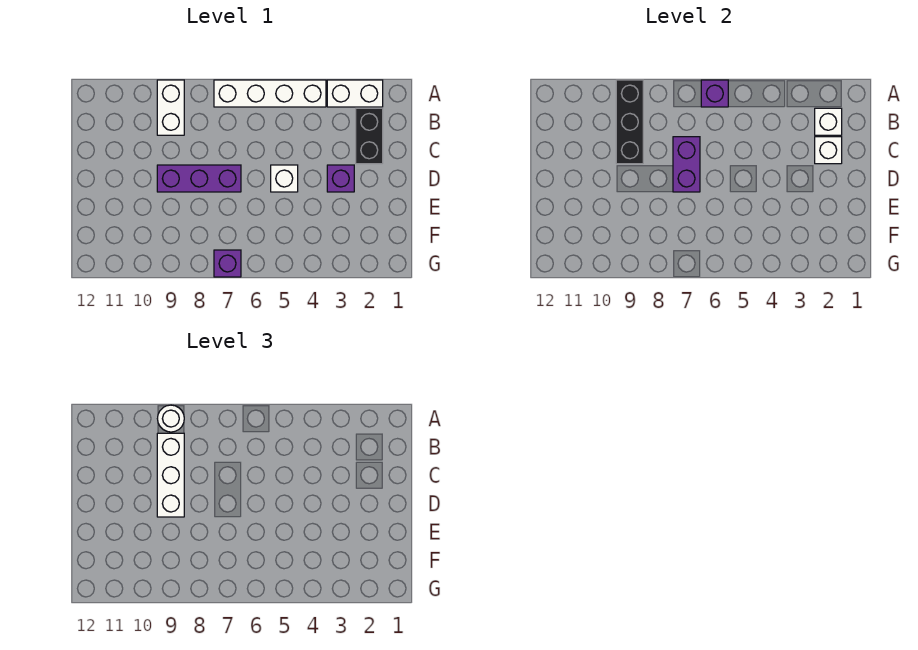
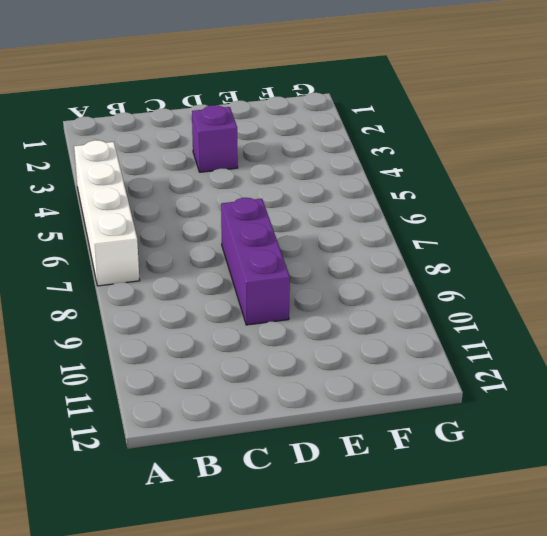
none -> white brick A2:A3 level 1
none -> white brick A9:B9 level 1
none -> black brick B2:C2 level 1

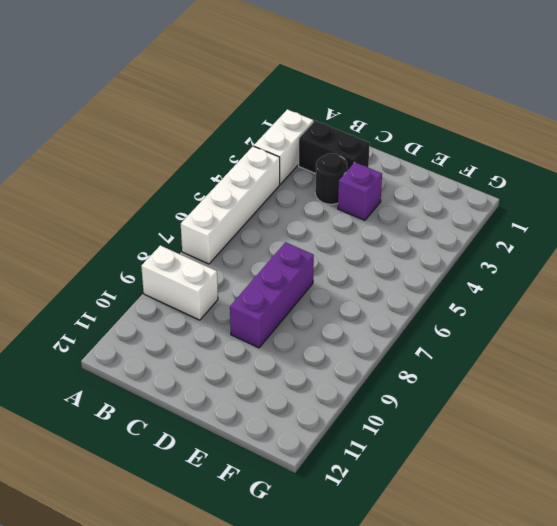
black round brick C3 level 1 -> none
none -> white brick D5 level 1
none -> purple brick G7 level 1
none -> purple brick A6 level 2

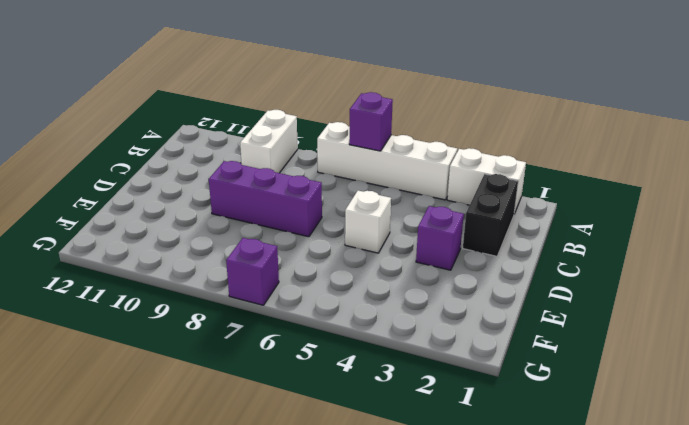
none -> black brick A9:C9 level 2
none -> white brick B2 level 2
none -> white brick C2 level 2

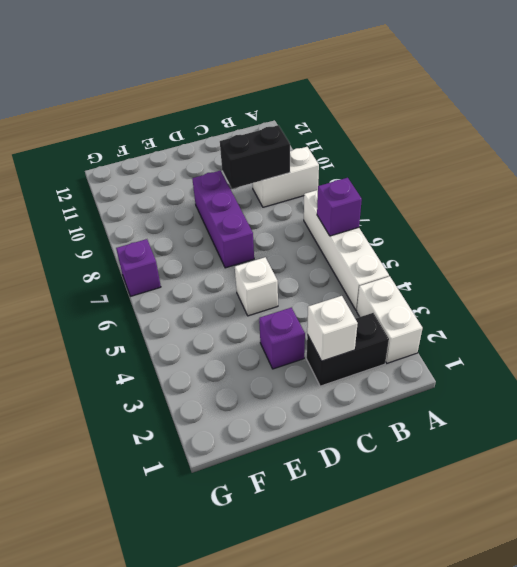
black brick B9:C9 level 2 -> black brick A9:C9 level 2
none -> white brick B2 level 2
none -> purple brick C7:D7 level 2
none -> white round brick A9 level 3

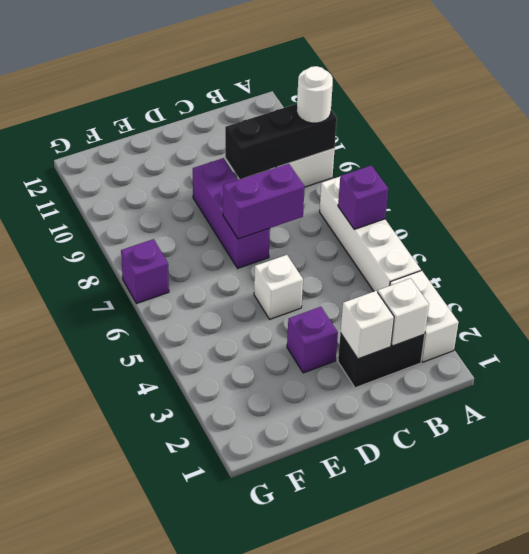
none -> white brick B9:D9 level 3

